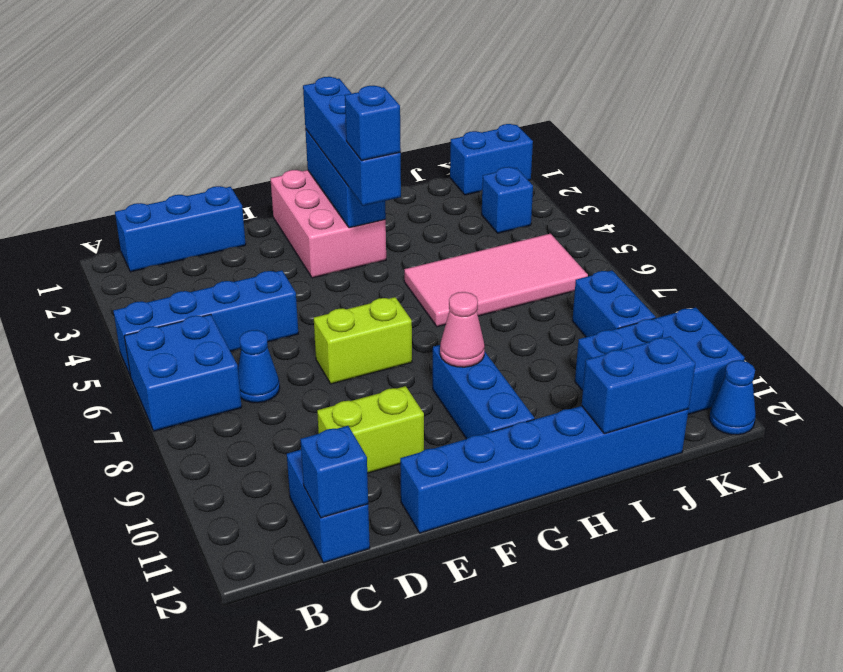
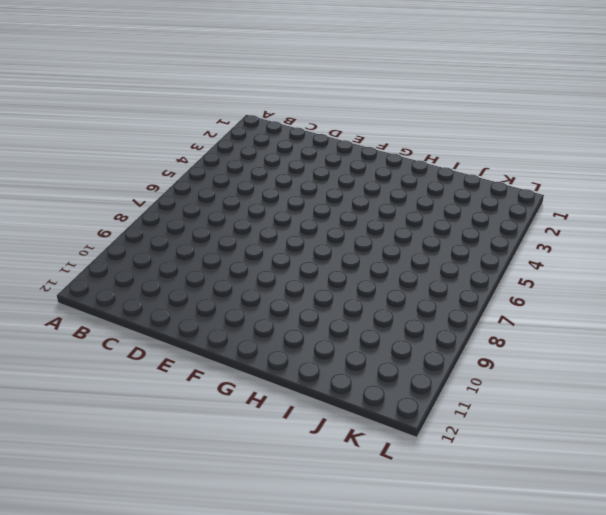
none -> blue brick A5:D5 level 1
none -> blue brick A6:B7 level 1
none -> blue brick B1:D1 level 1

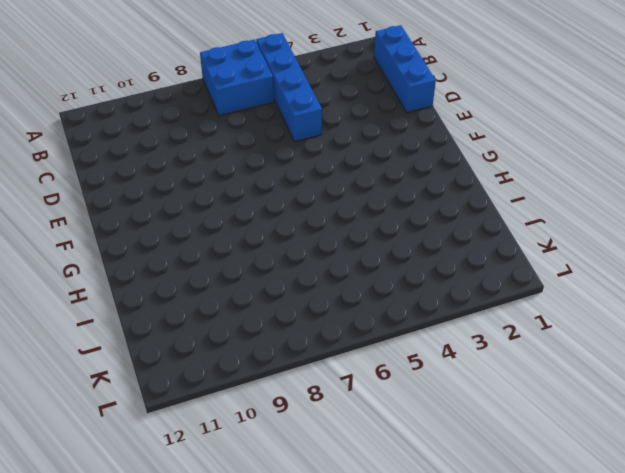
none -> blue cone C7 level 1
none -> blue brick C11:C12 level 1
none -> lime brick D10:E10 level 1

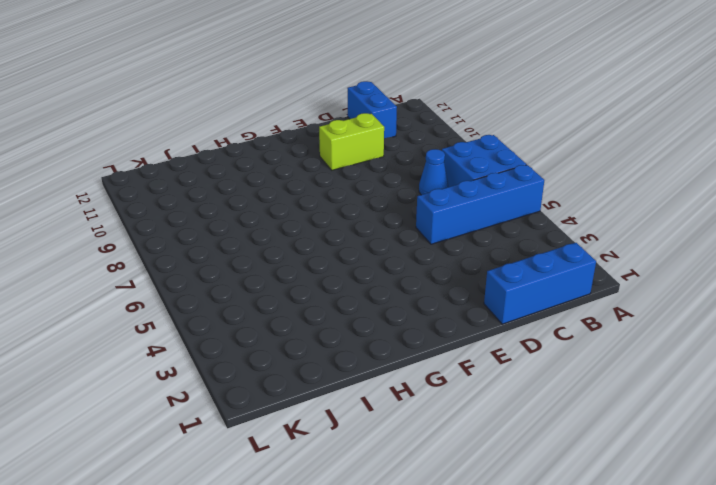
none -> lime brick E7:F7 level 1
none -> blue brick E12:J12 level 1
none -> pink brick F1:G3 level 1

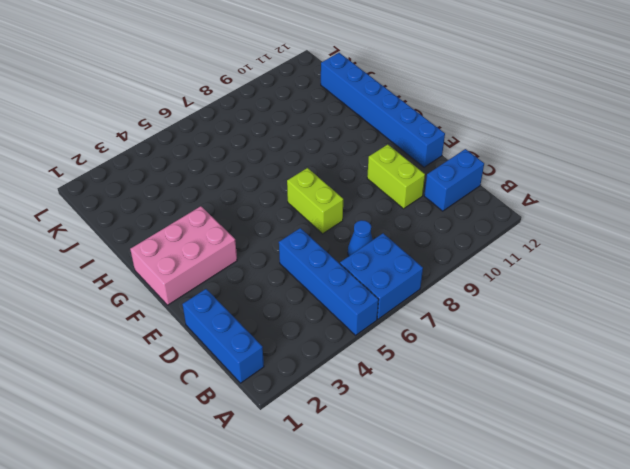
none -> blue brick G9:G11 level 1
none -> pink tile H5:K6 level 1
none -> blue brick J10:L11 level 1

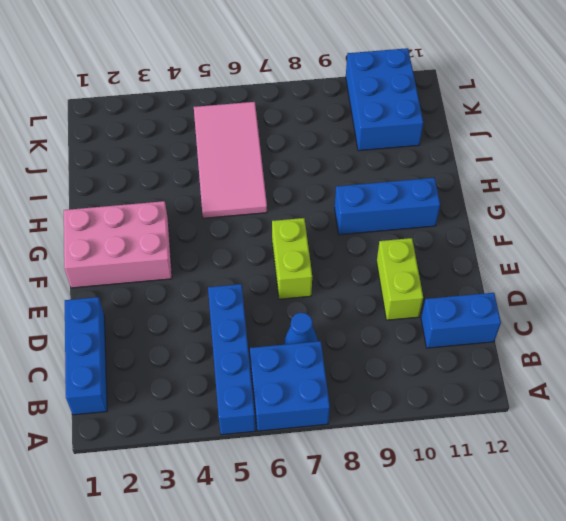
none -> blue brick E12:J12 level 1
none -> blue brick K1:L1 level 1
none -> blue brick K3 level 1

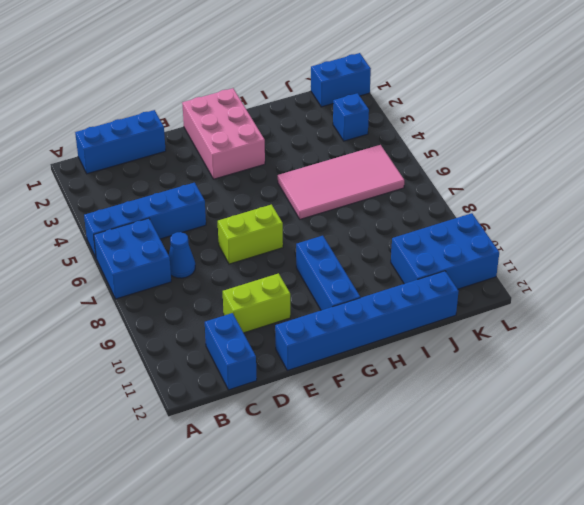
none -> blue brick K8:K9 level 1
none -> blue cone L12 level 1
none -> blue brick C12 level 2

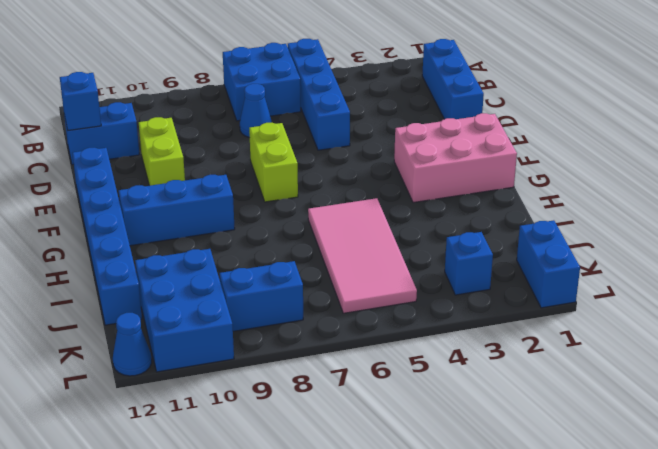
none -> blue brick G1:G3 level 2
none -> pink cone G9 level 2
none -> blue brick I12:J12 level 2

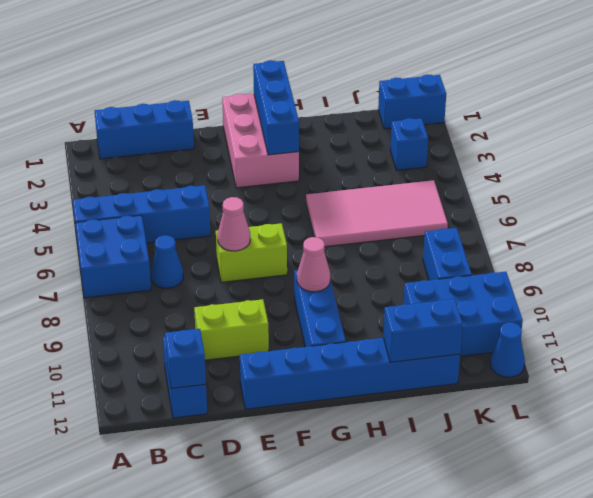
pink cone E7 level 2 -> none
none -> blue brick G1:G4 level 3
none -> blue brick G4 level 4

